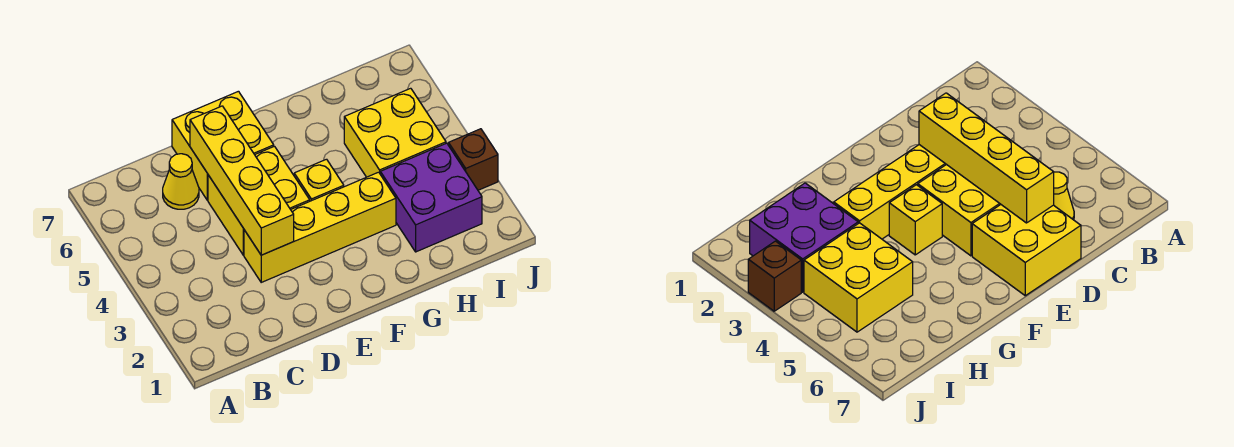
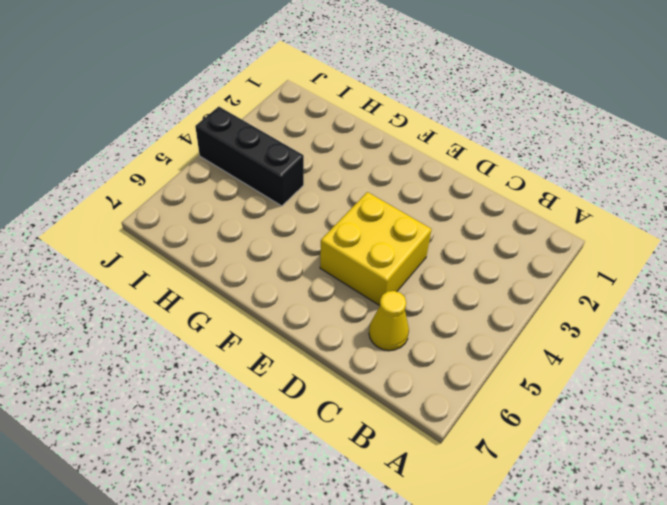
black brick H4:J4 level 1 -> yellow brick H4:I5 level 1
none -> yellow brick D3:G3 level 1
none -> yellow brick D6:E7 level 1

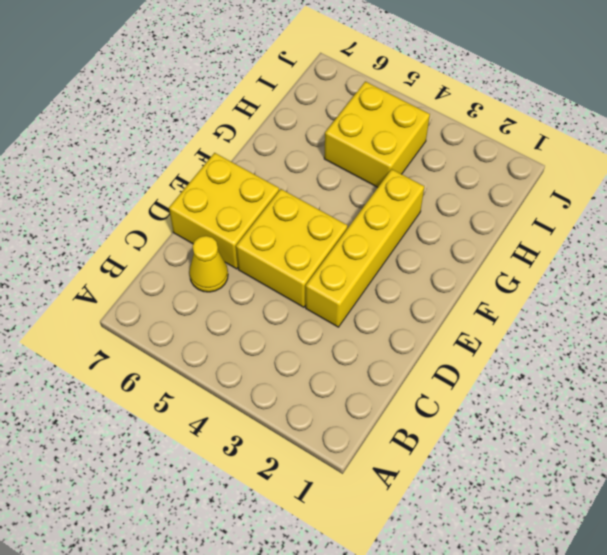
none -> yellow brick F4 level 1
none -> purple brick H2:I3 level 1

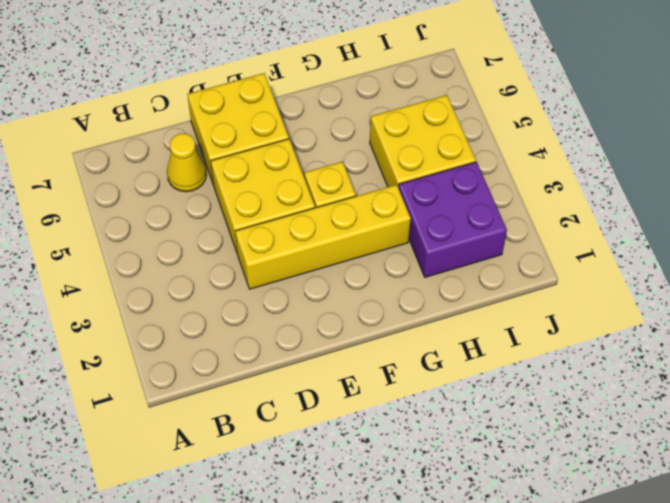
none -> brown brick J3 level 1
none -> yellow brick D3:D6 level 2

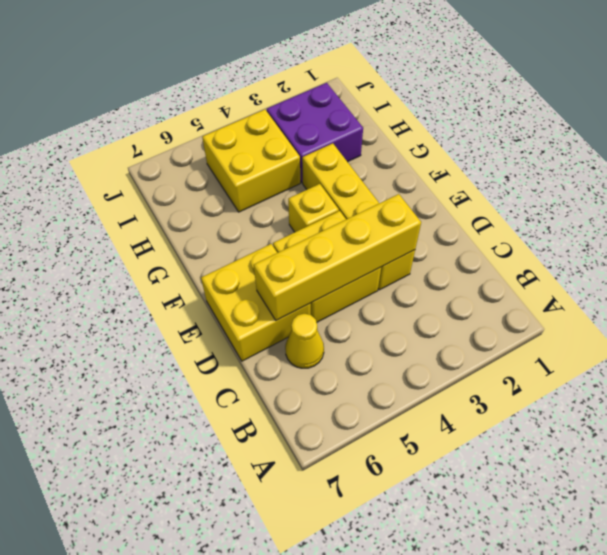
none -> brown brick J3 level 1

